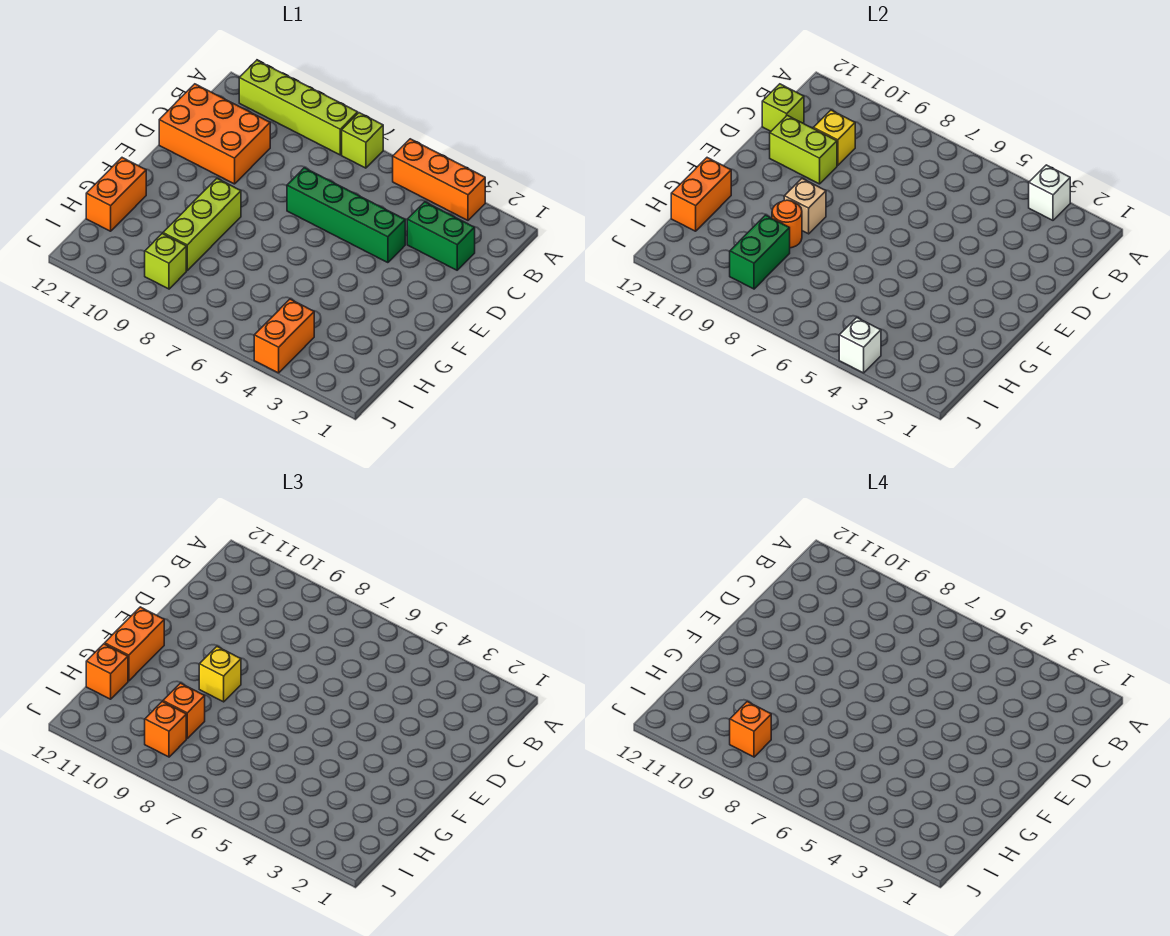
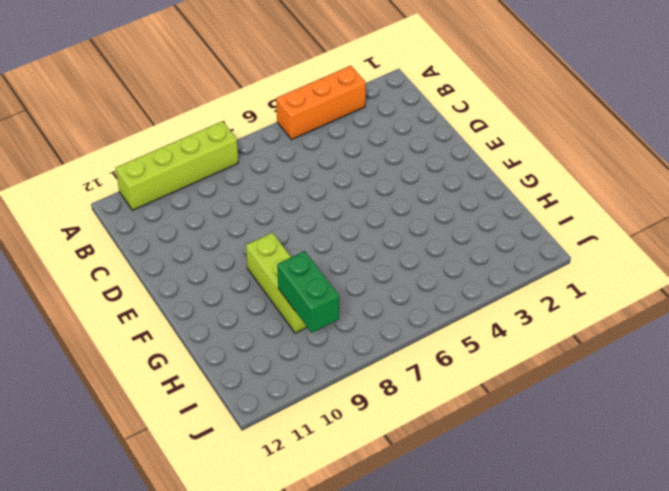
none -> lime brick A7 level 1
none -> green brick C2:C3 level 1
none -> orange brick C10:D12 level 1

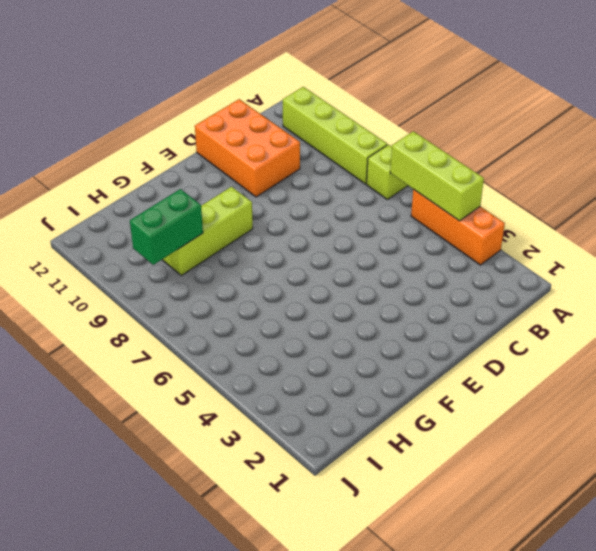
lime brick A4:A6 level 2 -> none
none -> green brick C2:C3 level 1
none -> green brick D4:D7 level 1
none -> orange brick G12:H12 level 1

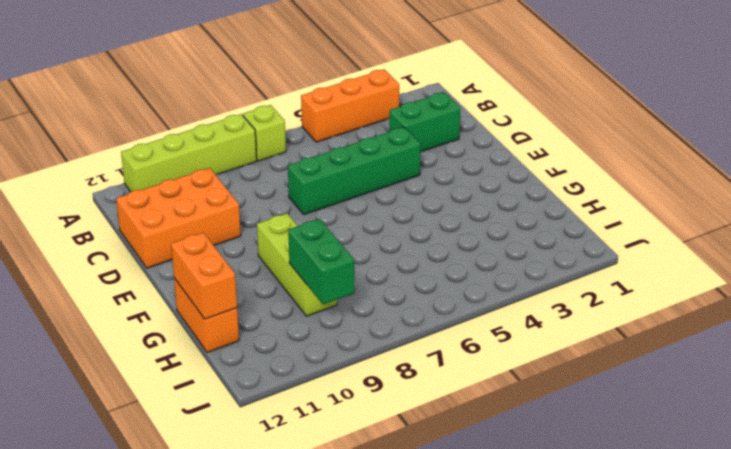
none -> orange brick I4:J4 level 1
none -> lime brick I9 level 1
none -> white brick A3 level 2

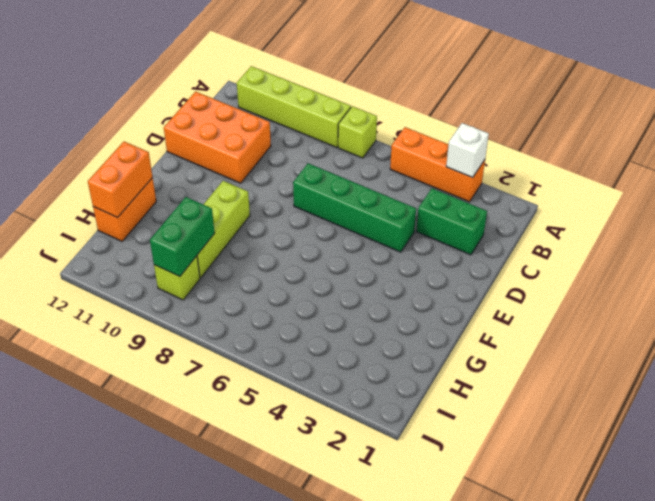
none -> orange brick I4:J4 level 1
none -> yellow brick C10 level 2
none -> lime brick C12 level 2

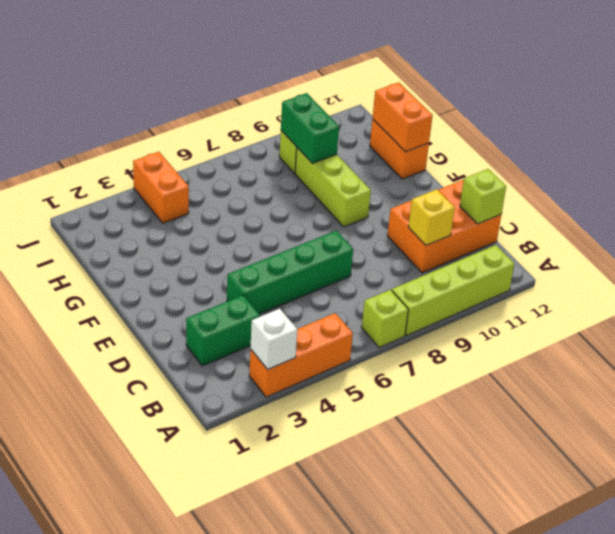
none -> lime brick D10:D11 level 2
none -> tan brick F9 level 2
none -> orange round brick G9 level 2

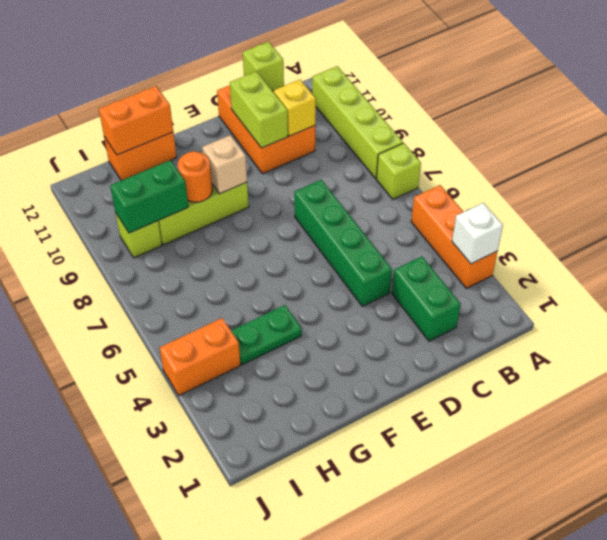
green plate G4:H4 level 1 -> none
none -> white brick J4 level 2
none -> yellow brick F9 level 3
none -> orange brick F12:G12 level 3

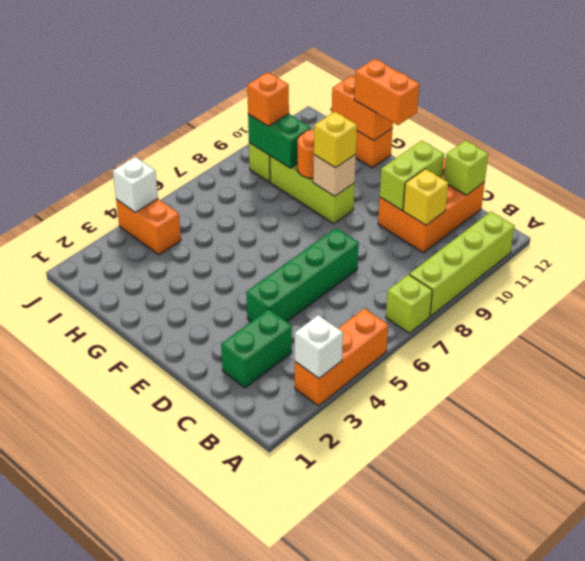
none -> orange brick H9 level 3
none -> orange brick H12 level 3
none -> orange brick I9 level 4

